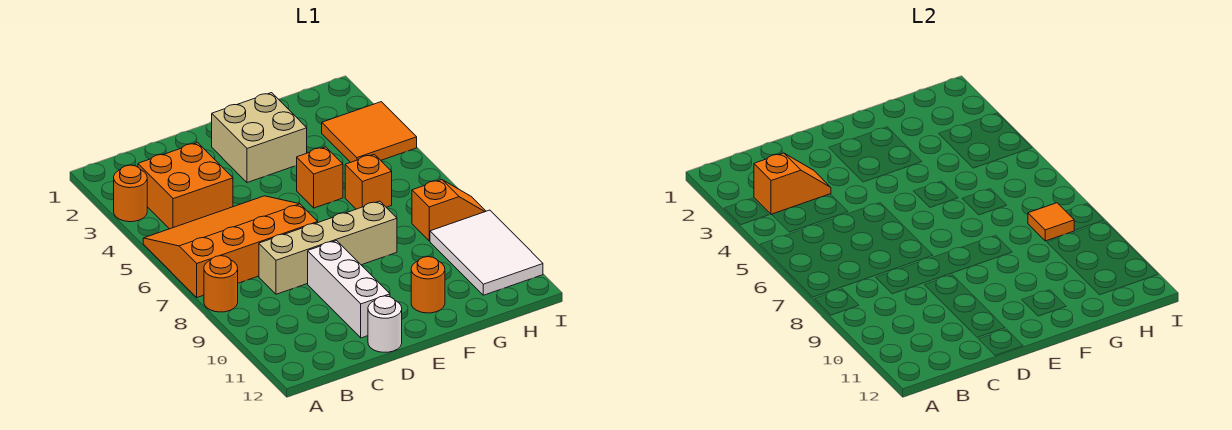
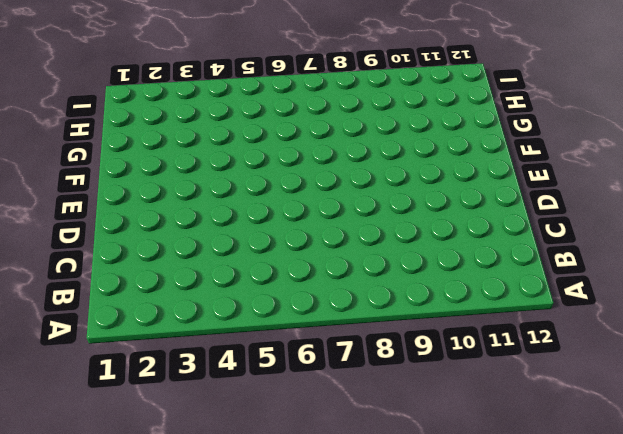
none -> orange round brick A3 level 1
none -> orange slope A5:D7 level 1 top 7
none -> orange round brick A8 level 1

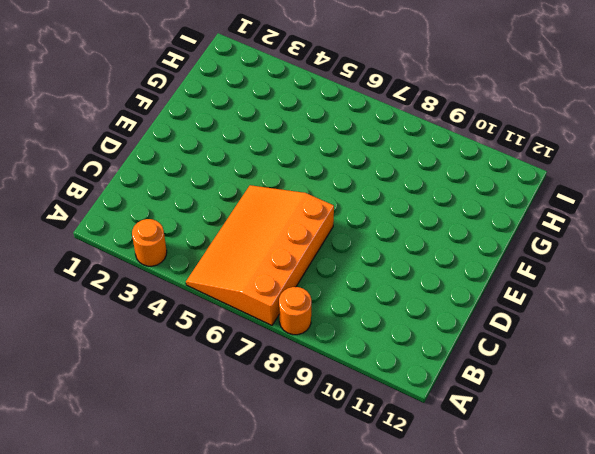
none -> orange brick B3:C4 level 1
none -> tan brick C8:F8 level 1
none -> white brick D9:D11 level 1

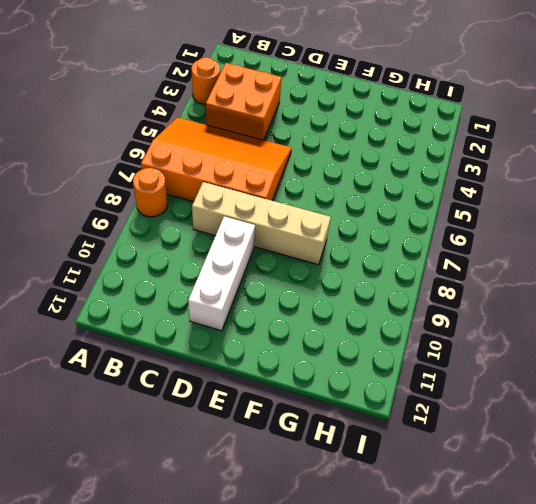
none -> white round brick D12 level 1
none -> tan brick E2:F3 level 1
none -> orange brick F5 level 1

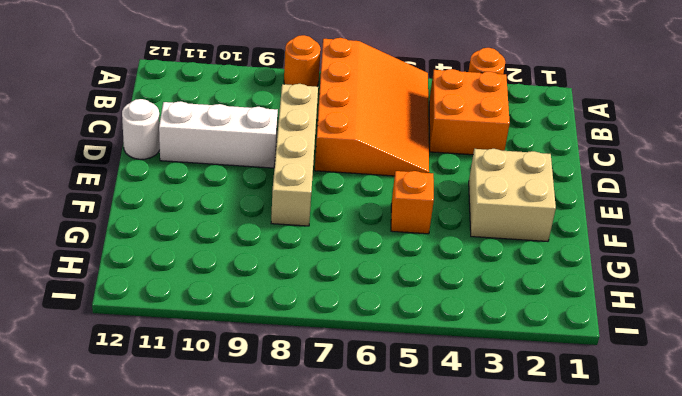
none -> orange round brick F11 level 1
none -> orange brick G6 level 1
none -> orange tile H3:I4 level 1

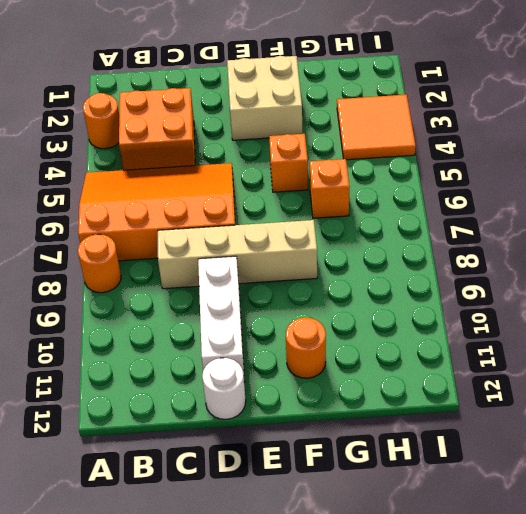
none -> orange slope H8:I8 level 1 top H
none -> white tile H9:I11 level 1
none -> orange slope B3:C3 level 2 top B

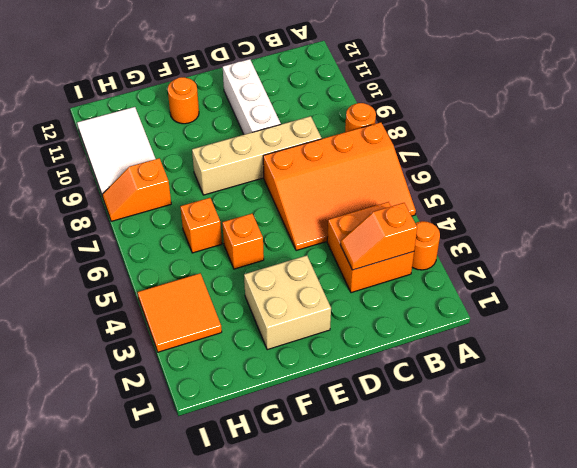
none -> white round brick D12 level 1
none -> orange tile H8 level 2

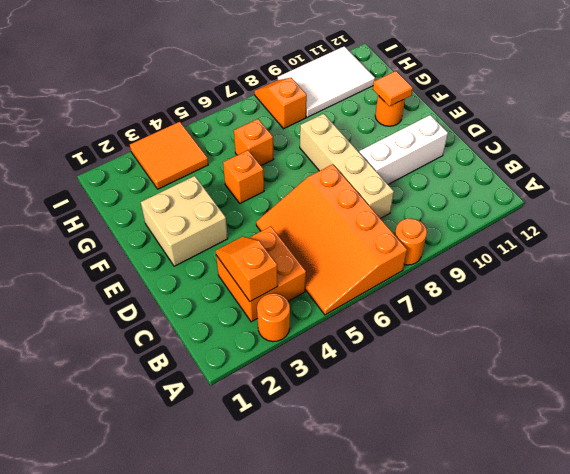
orange tile F11 level 2 -> orange tile H8 level 2
none -> white round brick D12 level 1

